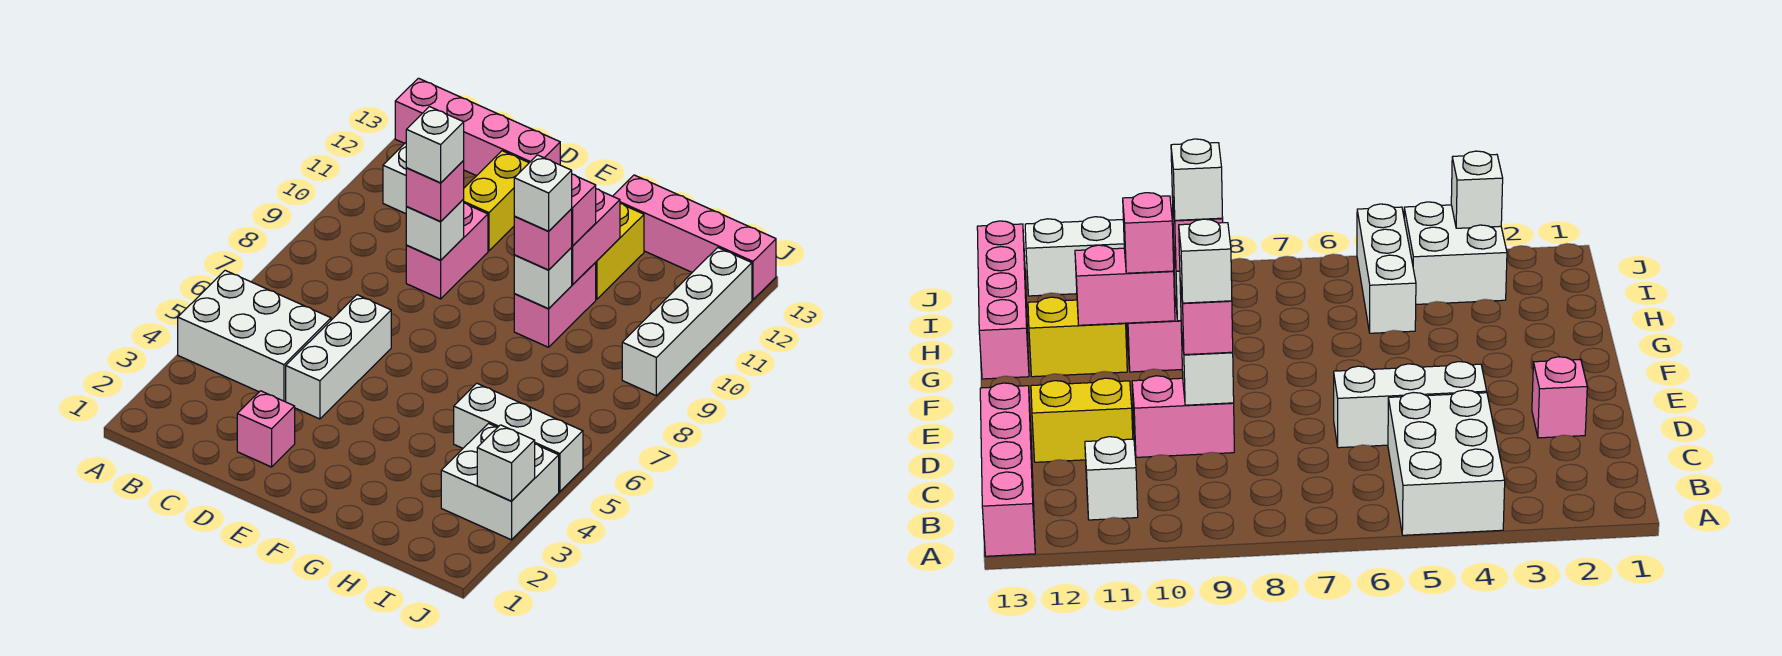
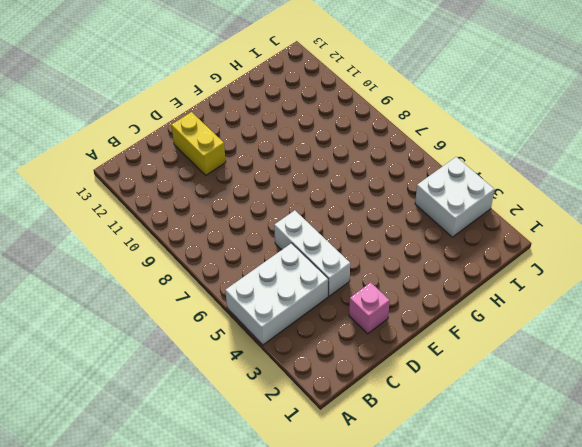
none -> pink brick A13:D13 level 1
none -> white brick B11 level 1
none -> pink brick D9:D10 level 1

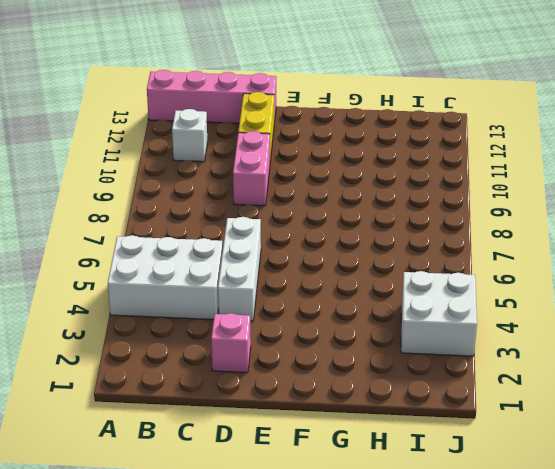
none -> pink brick G9:G10 level 1
none -> yellow brick G11:G12 level 1
none -> pink brick G13:J13 level 1

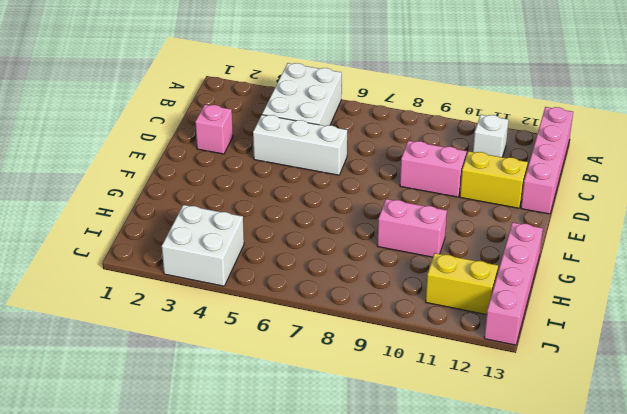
yellow brick I11:I12 level 1 -> yellow brick G11:G12 level 1
none -> white brick H5:J5 level 1
none -> white brick J9:J12 level 1
none -> white brick D9 level 2

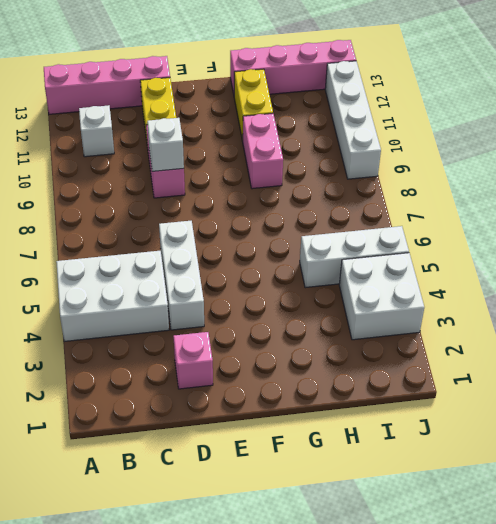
none -> white brick G9 level 2
none -> pink brick G10:G11 level 2
none -> white brick J3 level 2

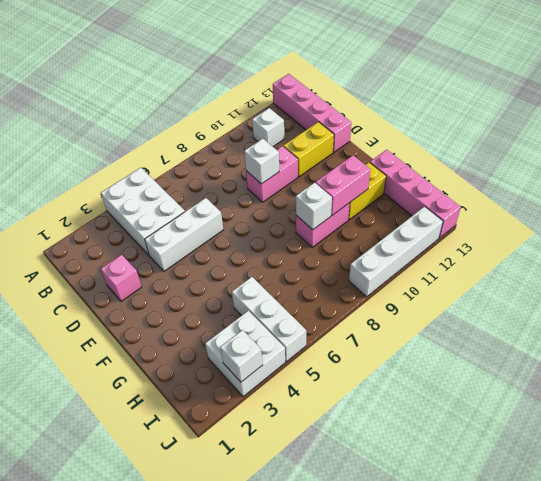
none -> pink brick D9 level 3
none -> pink brick G9 level 3
none -> pink brick G10 level 3

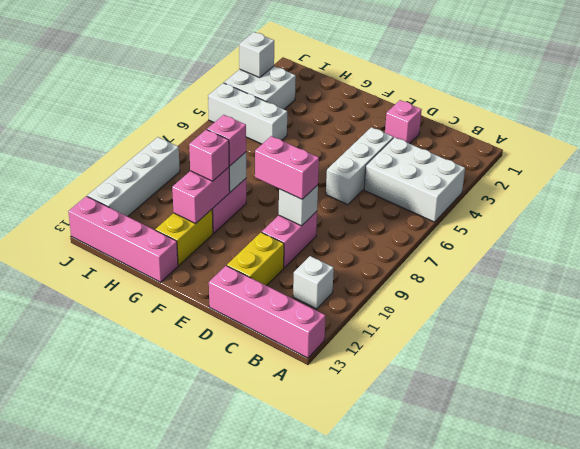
pink brick D9:E9 level 3 -> pink brick D9 level 3
none -> white brick D9 level 4
none -> white brick G9 level 4

